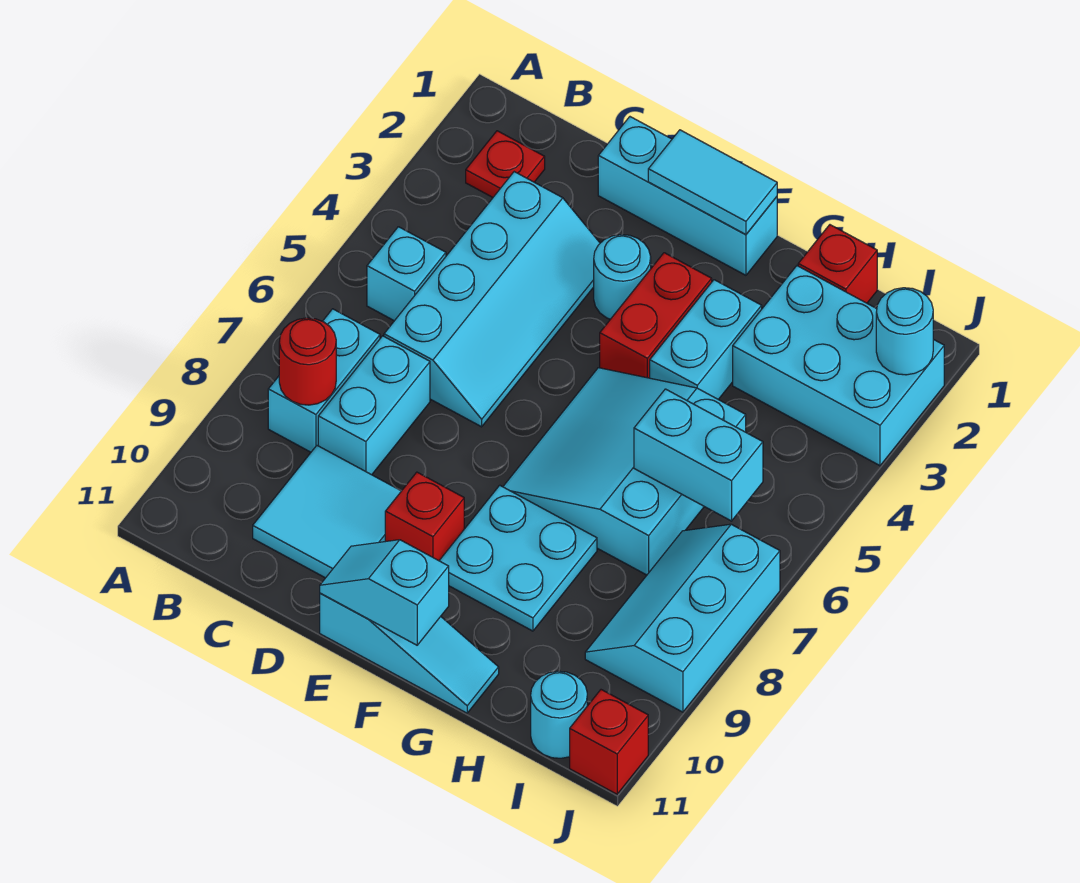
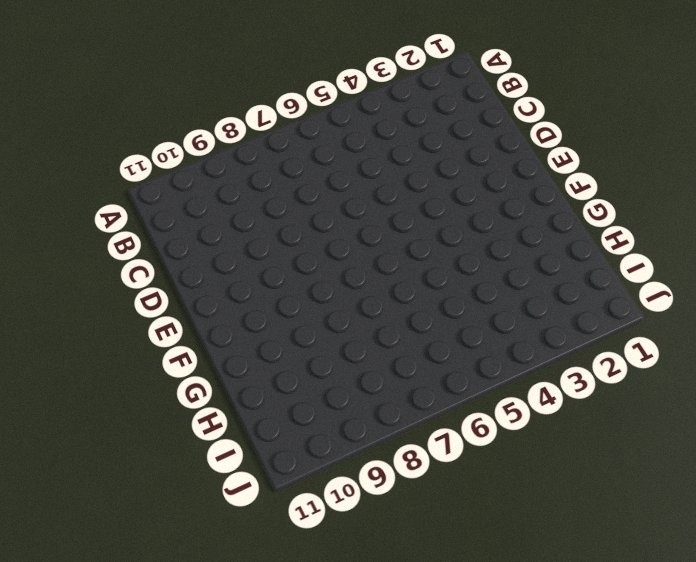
none -> red plate B2 level 1
none -> cyan brick B5 level 1
none -> cyan brick B7:B8 level 1

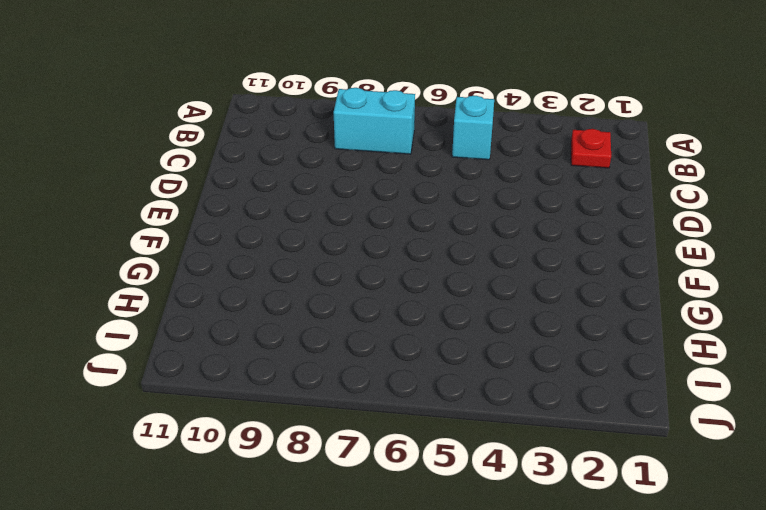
none -> cyan slope C3:D6 level 1 top C
none -> cyan brick C7:C8 level 1
none -> cyan tile C9:D10 level 1

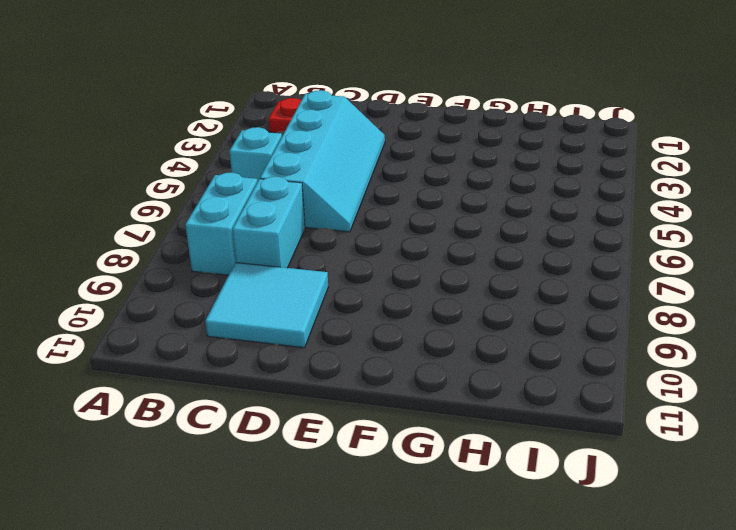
none -> cyan brick D1:F1 level 1
none -> cyan round brick E3 level 1
none -> red brick E9 level 1

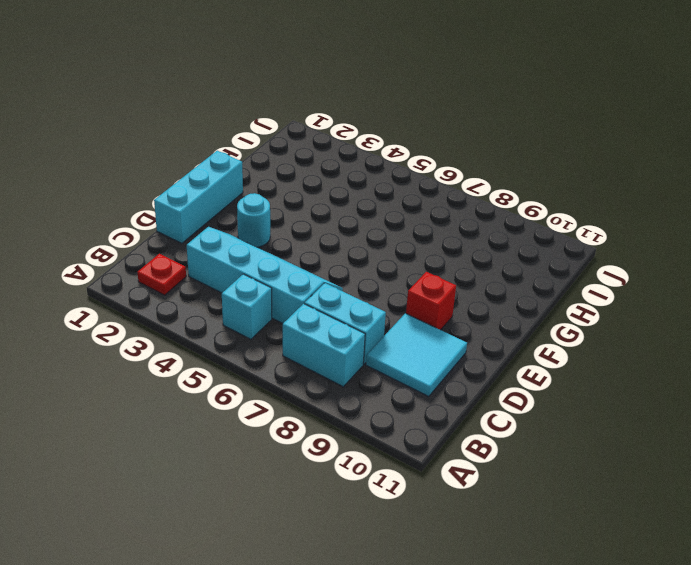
none -> cyan slope E11:G11 level 1 top E
none -> red brick F3:F4 level 1
none -> cyan slope F5:H7 level 1 top H

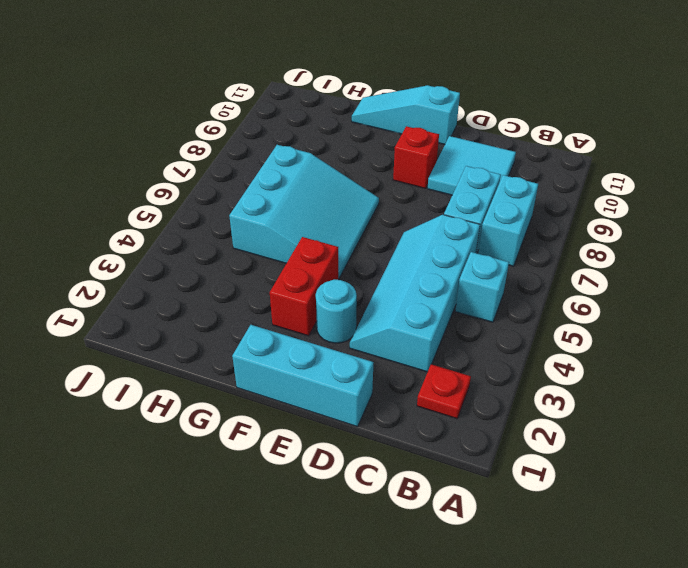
none -> cyan plate F8:G9 level 1
none -> cyan brick G3:G4 level 1
none -> red brick H1 level 1

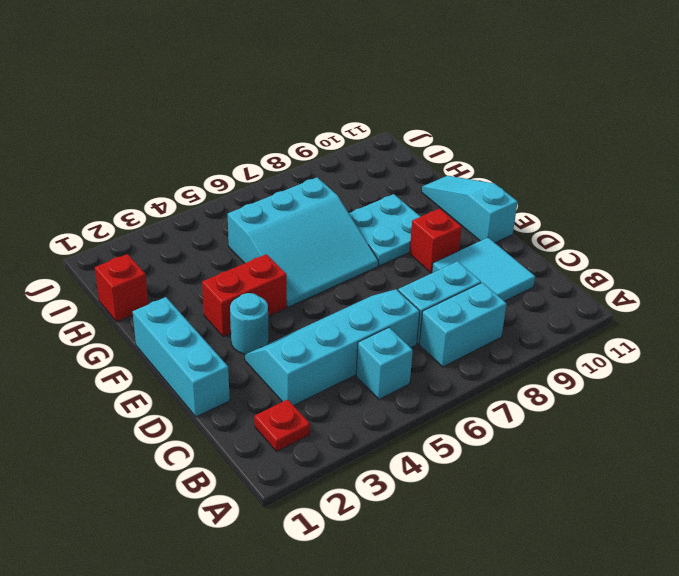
none -> cyan brick G3:G4 level 1
none -> cyan brick H2:J3 level 1
none -> cyan slope I7:J9 level 1 top J

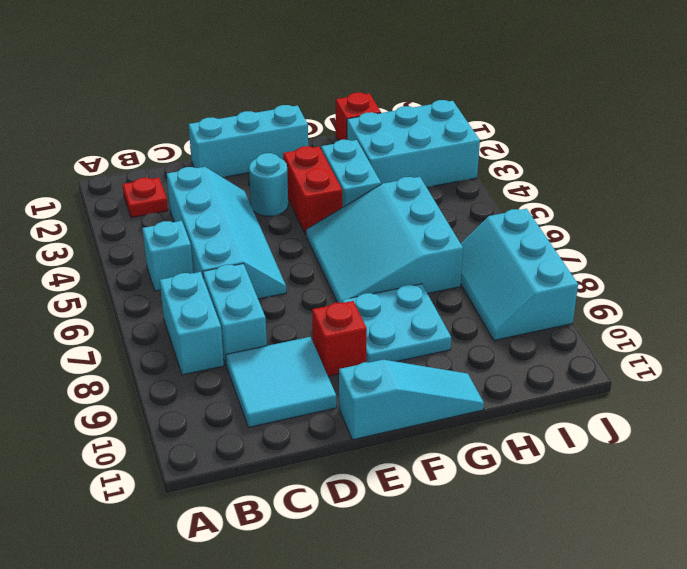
none -> cyan round brick I11 level 1
none -> red brick J11 level 1
none -> red round brick B8 level 2

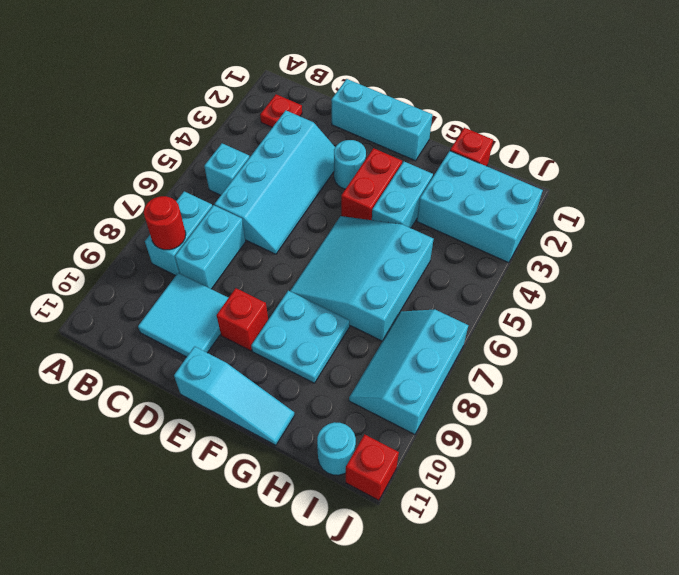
none -> cyan tile E1:F1 level 2
none -> cyan slope E11:F11 level 2 top F
none -> cyan brick H6:I6 level 2

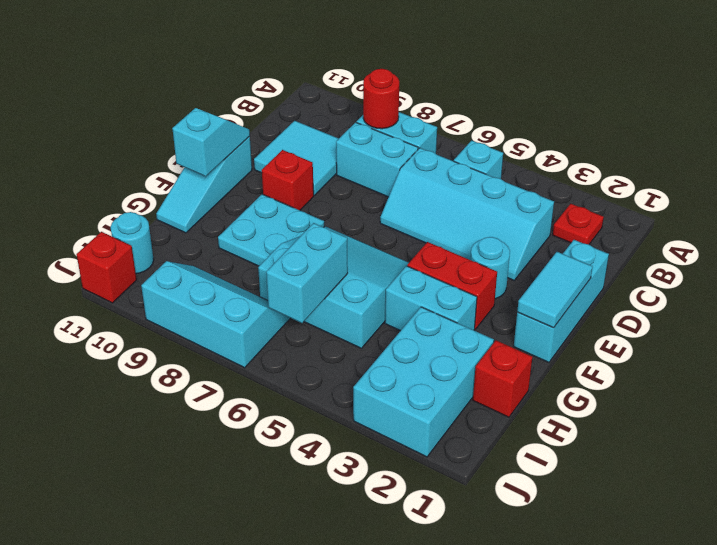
none -> cyan round brick J2 level 2

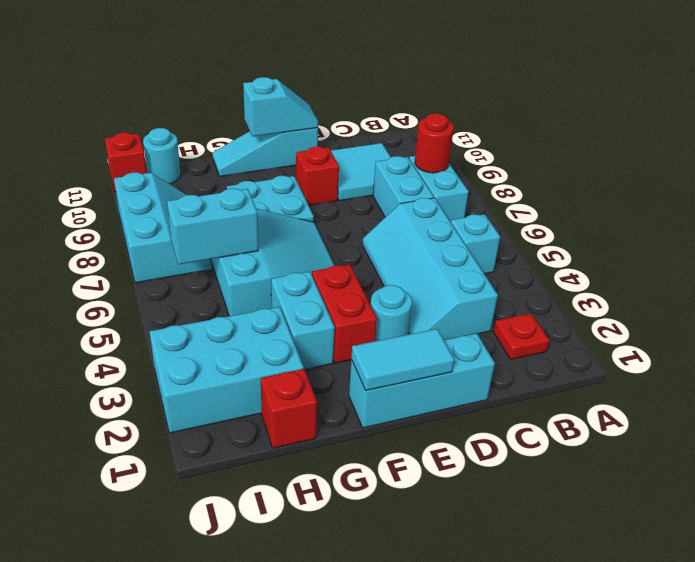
none -> cyan round brick J2 level 2

